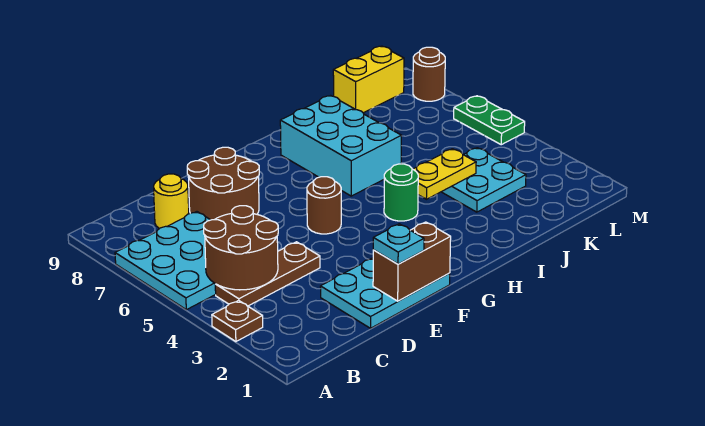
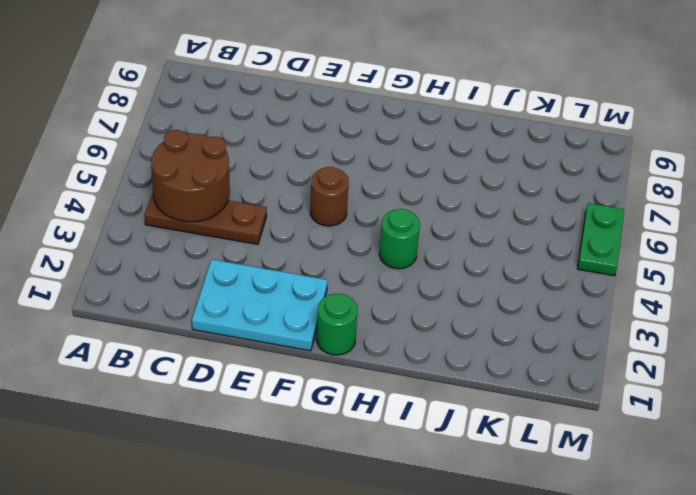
green round brick G1 level 1 -> none
none -> brown plate A3 level 1
none -> cyan plate A5:C7 level 1
none -> yellow round brick C8 level 1

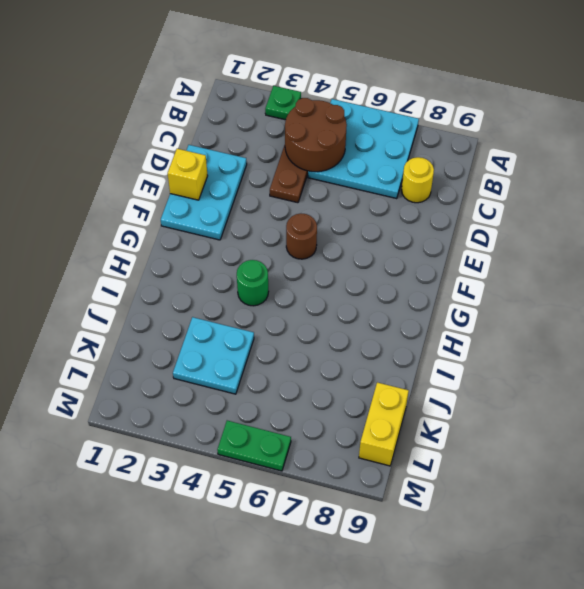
green plate A3 level 1 -> brown plate A3 level 1
yellow brick E1 level 2 -> brown brick E1:F1 level 2
none -> brown round brick D7:E8 level 1
none -> cyan brick H6:I8 level 1
none -> brown round brick M8 level 1

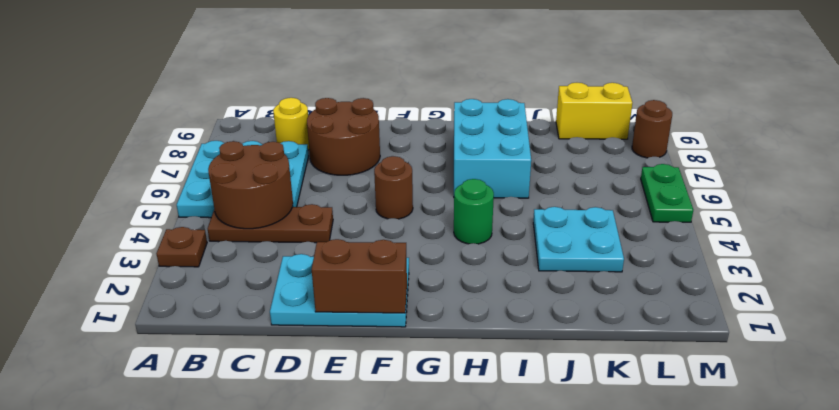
none -> yellow plate I4:J4 level 2
none -> cyan plate E1 level 3

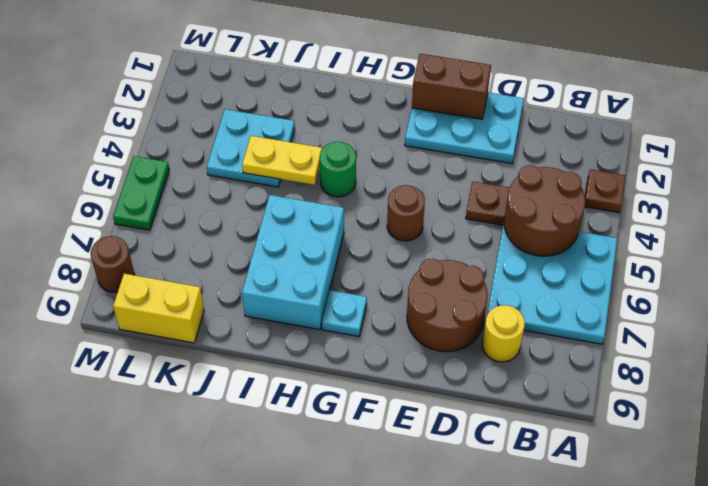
cyan plate G8 level 1 -> cyan plate E1 level 3

